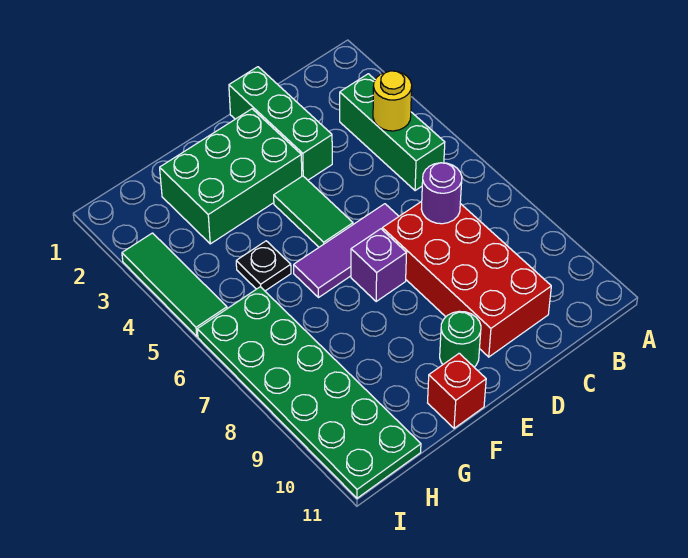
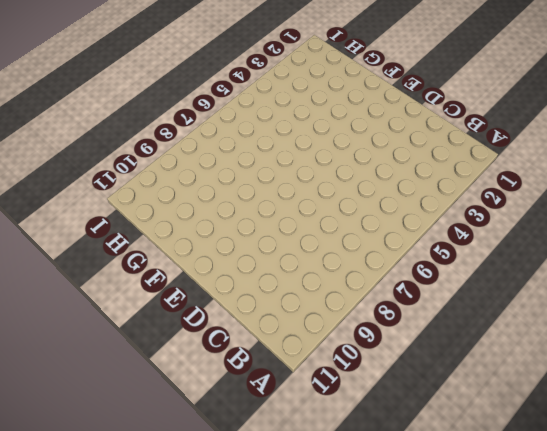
none -> green brick B3:B5 level 1
none -> red brick C7:D10 level 1
none -> green brick D1:D3 level 1

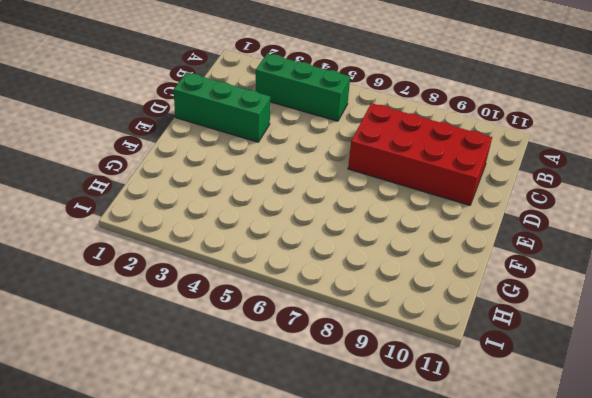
none -> purple tile D6:F6 level 1
none -> green brick E2:G3 level 1
none -> green tile E4:E5 level 1

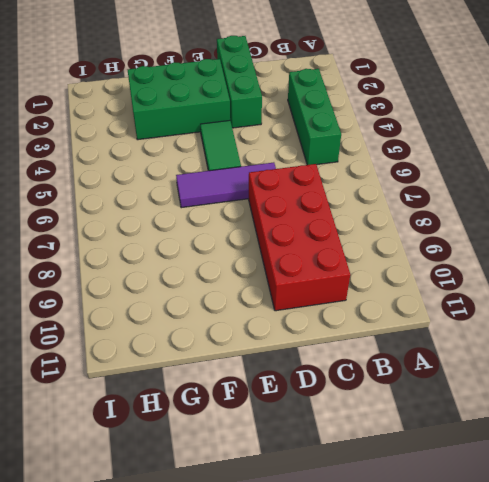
none -> purple brick E7 level 1
none -> green round brick E10 level 1
none -> red brick F11 level 1

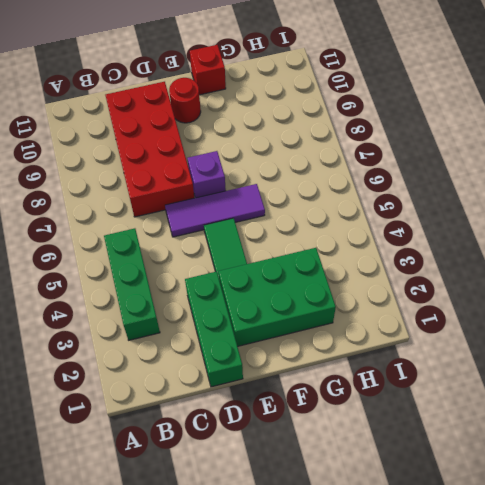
red round brick E10 level 1 -> green round brick E10 level 1
none -> black plate G5 level 1
none -> green plate H6:I11 level 1
none -> green tile I3:I5 level 1

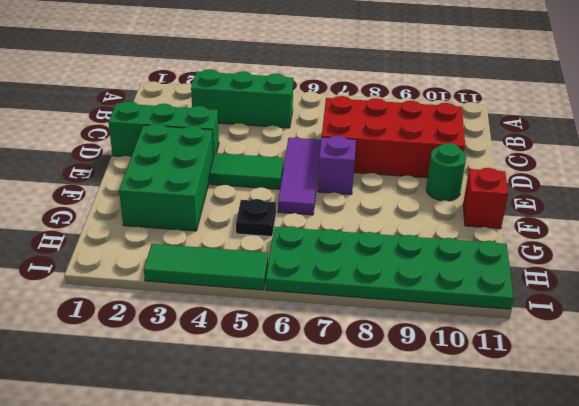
none -> yellow round brick B4 level 2
none -> purple round brick C7 level 2

